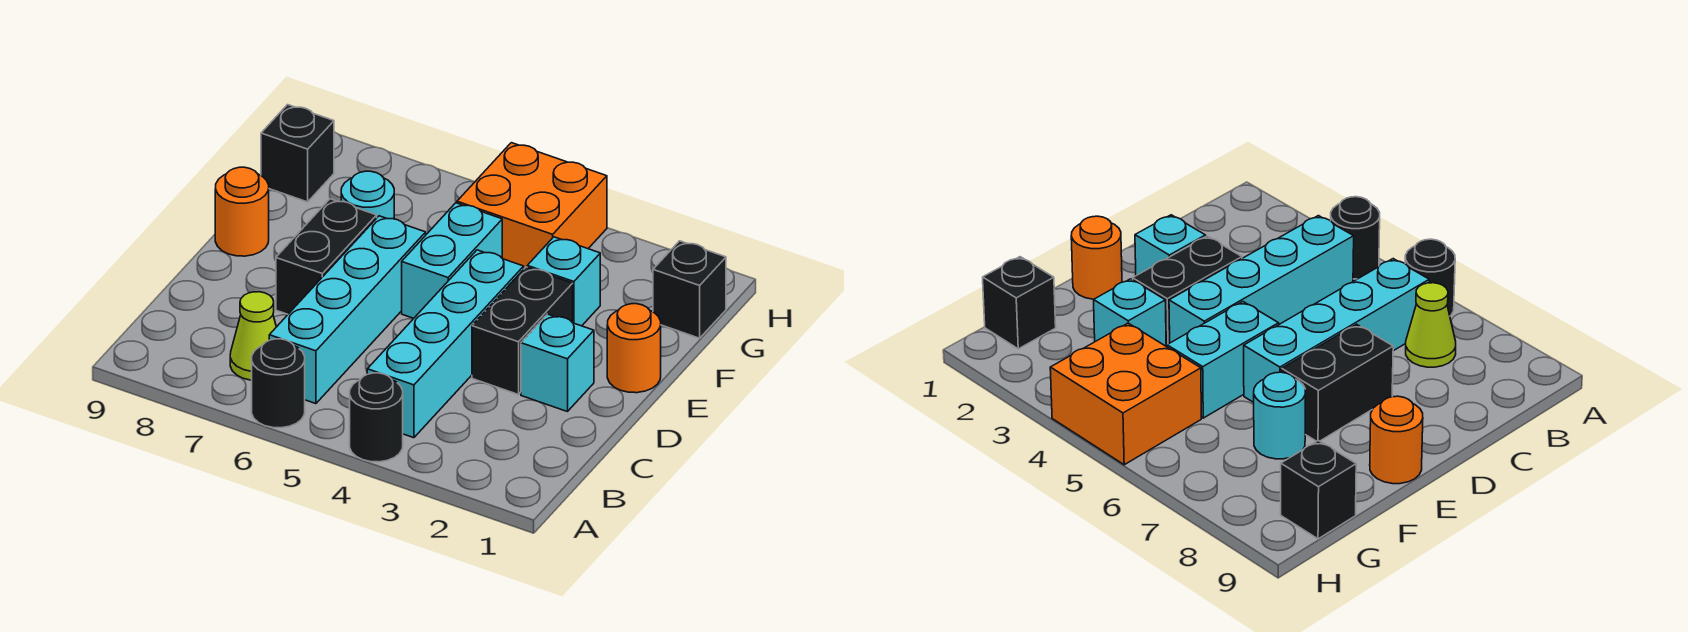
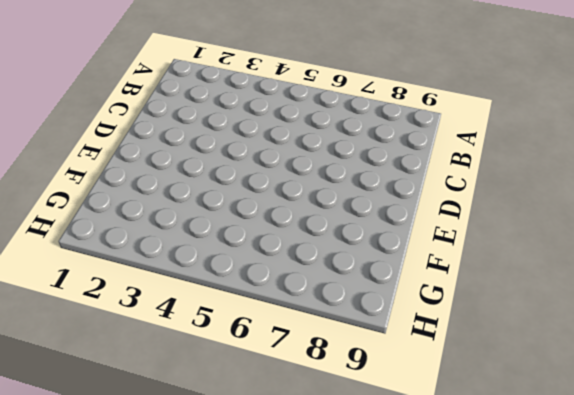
none -> black round brick A4 level 1
none -> black round brick A6 level 1
none -> cyan brick B4:E4 level 1

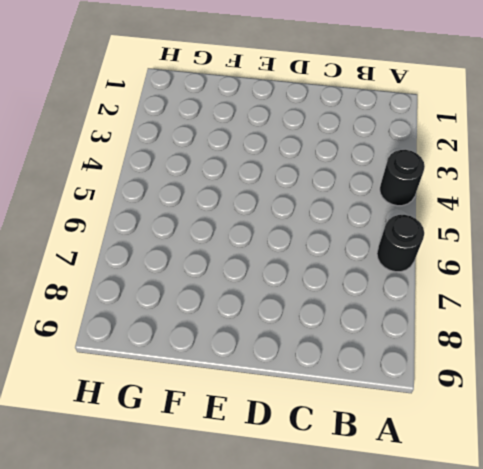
none -> cyan brick B4:E4 level 1
none -> cyan brick B6:E6 level 1
none -> lime cone B7 level 1

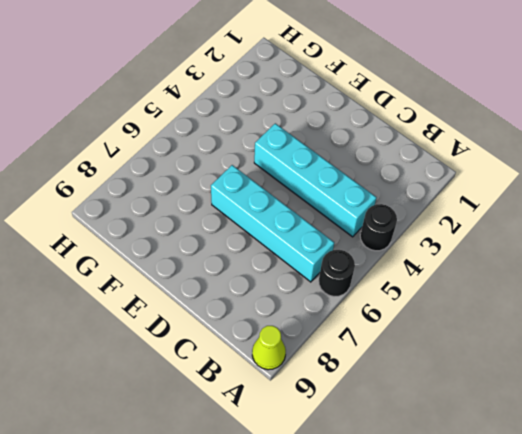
lime cone A9 level 1 -> lime cone B7 level 1
none -> cyan brick D2 level 1
none -> black brick D3:E3 level 1
none -> black brick D7:E7 level 1

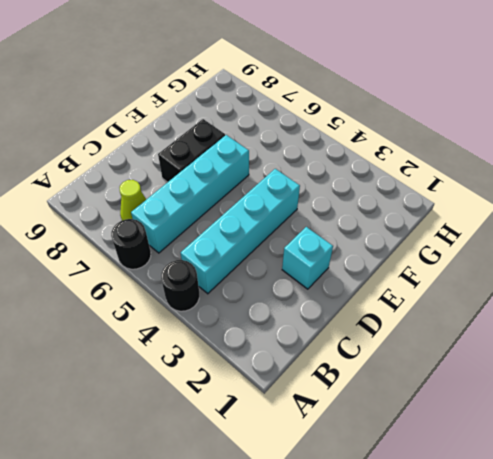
none -> black brick D3:E3 level 1
none -> orange round brick E1 level 1
none -> cyan brick E5:F5 level 1

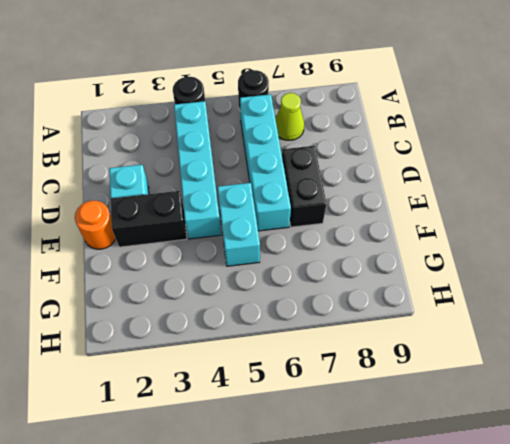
black brick E2:E3 level 1 -> black brick D3:E3 level 1
none -> orange round brick E9 level 1
none -> cyan brick F3 level 1
none -> cyan round brick F7 level 1

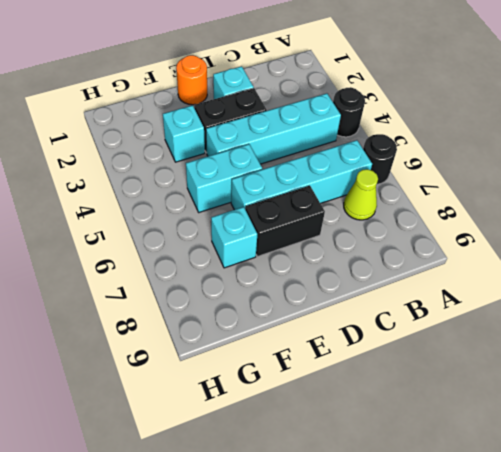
cyan brick F7 level 1 -> cyan round brick F7 level 1
none -> orange round brick E9 level 1
none -> black brick G1 level 1
none -> orange brick G4:H5 level 1

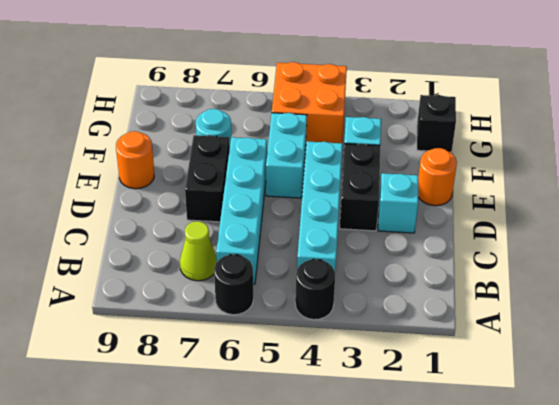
none -> black brick G9 level 1

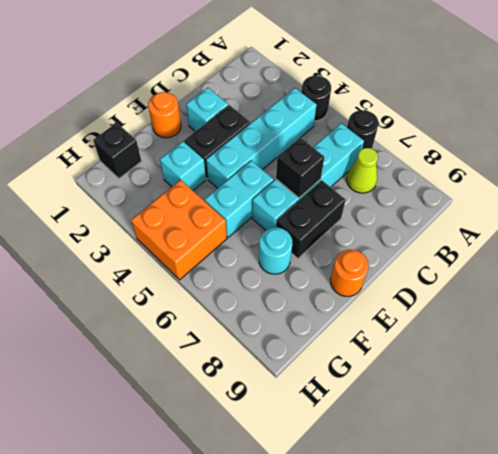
black brick D6 level 2 -> black brick G9 level 1

